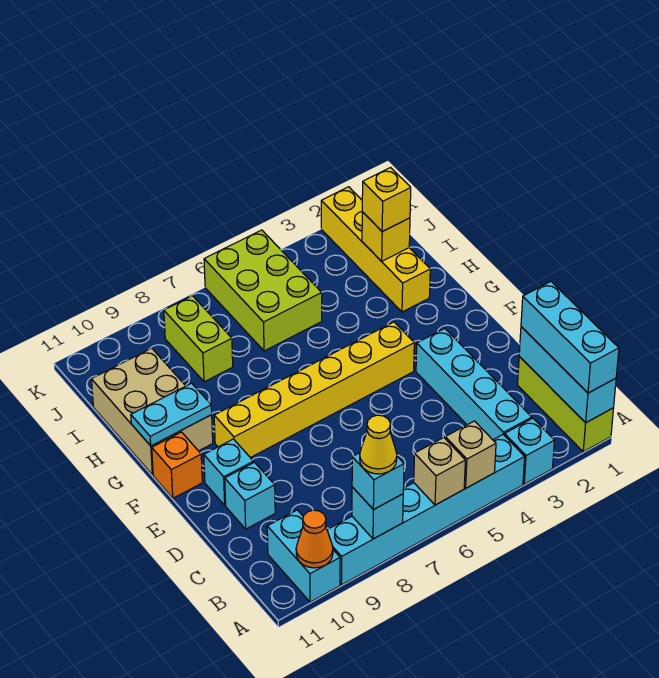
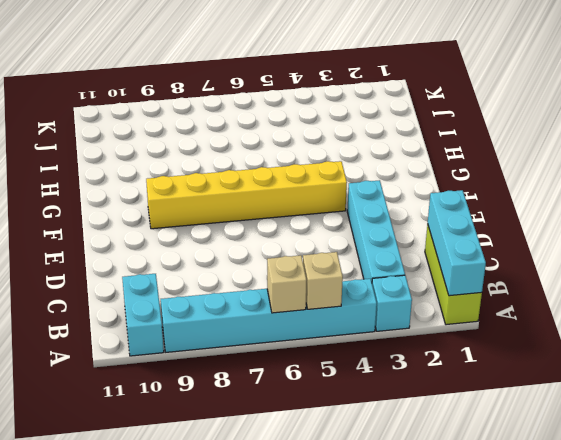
none -> cyan brick D10 level 1
none -> cyan brick E10 level 1
none -> orange brick F11 level 1

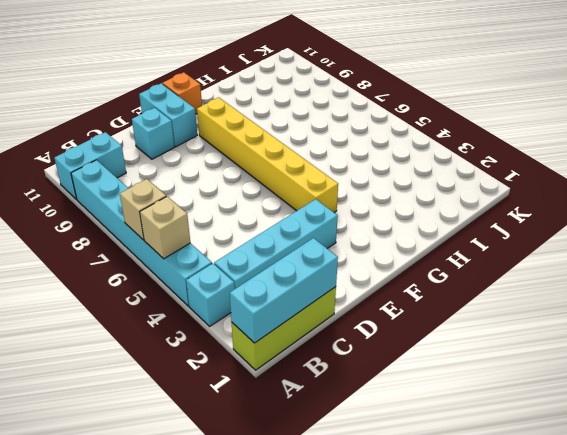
cyan brick E10:E11 level 1 -> cyan brick E10 level 1
none -> tan brick G10:I11 level 1
none -> yellow brick H2:K2 level 1
none -> lime brick I5:K6 level 1

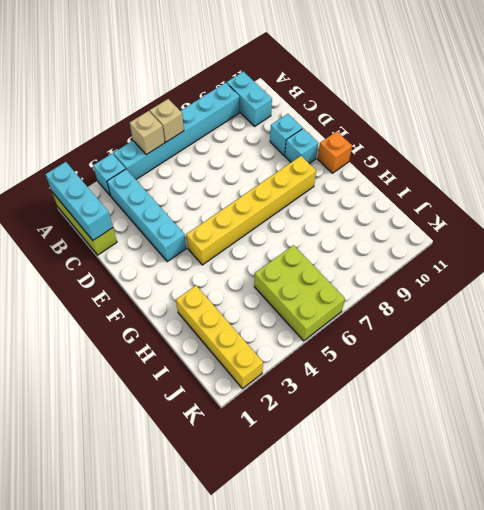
none -> tan brick G10:I11 level 1
none -> lime brick I8:J8 level 1
none -> cyan brick A8 level 2

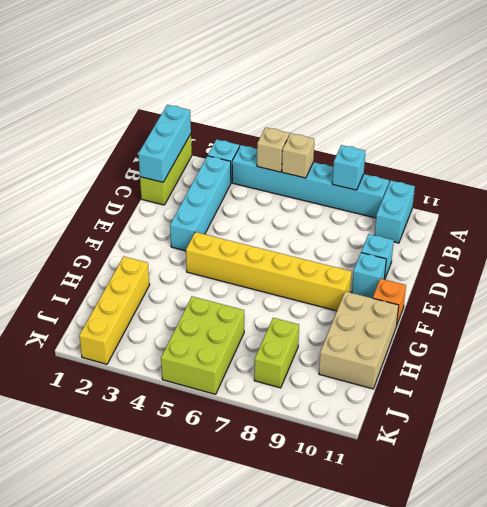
none -> orange cone A10 level 2
none -> cyan plate G10:G11 level 2
none -> yellow brick I2 level 2

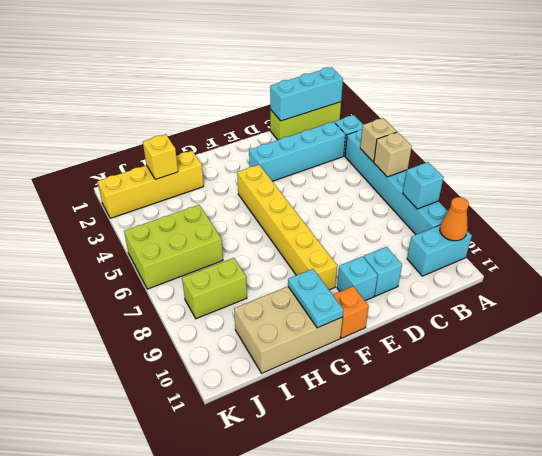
none -> cyan brick A1:C1 level 3
none -> cyan brick A8 level 3
none -> yellow brick I2 level 3

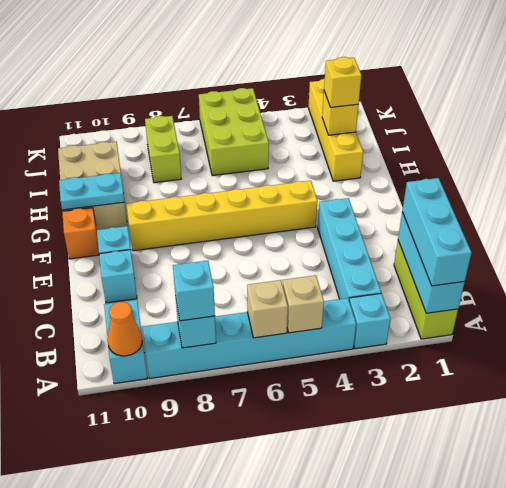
none -> yellow cone A8 level 4

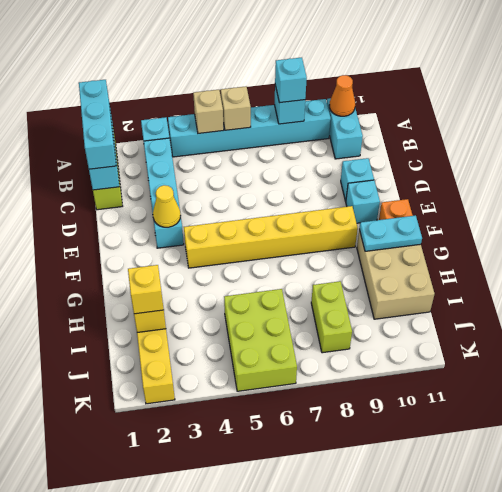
yellow cone E3 level 2 -> yellow cone A8 level 4

